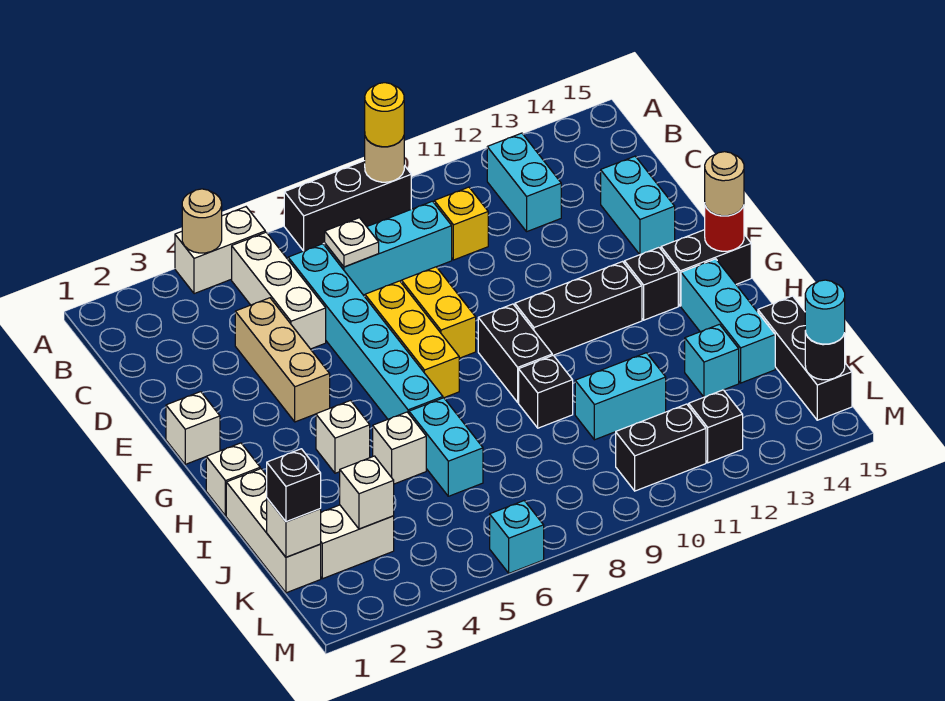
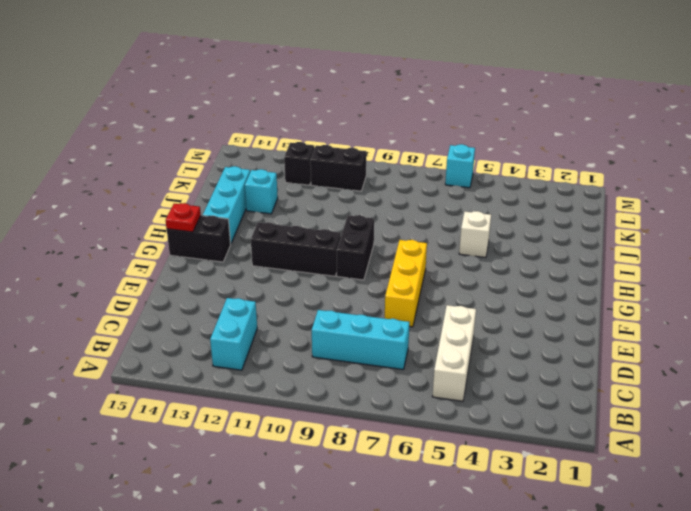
red plate G15 level 2 -> red round brick G15 level 2
none -> white brick A4:A5 level 1
none -> black brick A7:A9 level 1
none -> cyan brick C6:H6 level 1
none -> yellow brick C10 level 1

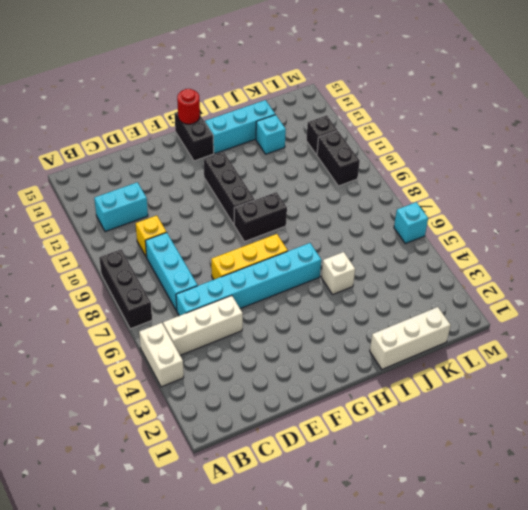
none -> tan brick D4:F4 level 1
none -> cyan brick D14:E14 level 1
none -> yellow brick E8:F8 level 1
none -> white brick F1 level 1

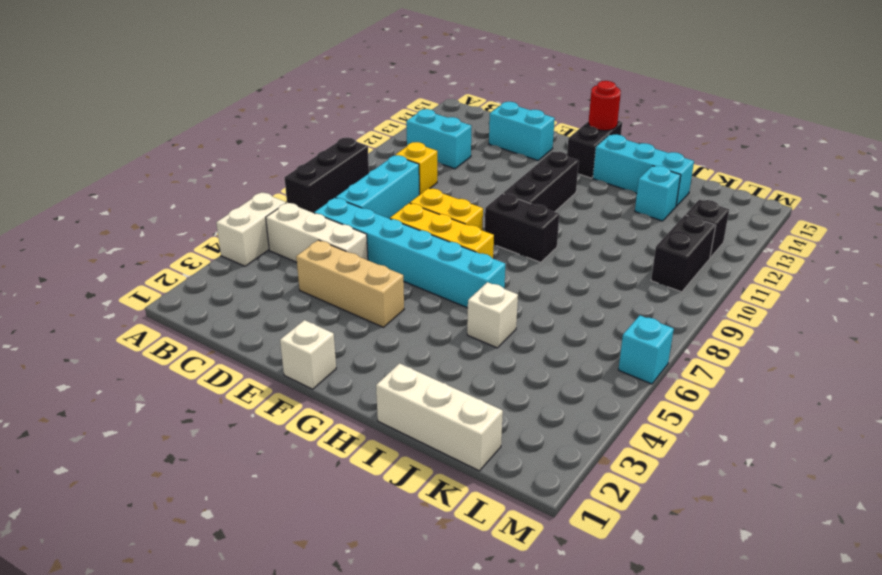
none -> black brick G13 level 1
none -> white brick H1 level 1
none -> white brick H4 level 1
none -> cyan brick I6:J6 level 1

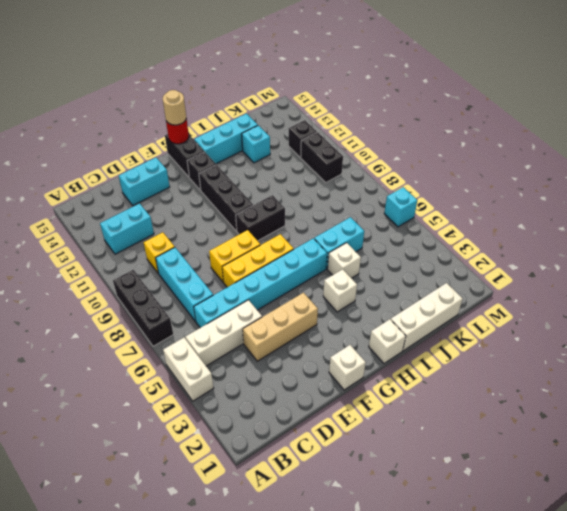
none -> black brick I9 level 1
none -> cyan brick J10:J11 level 1
none -> black brick J15:L15 level 1
none -> white brick K2:K3 level 1

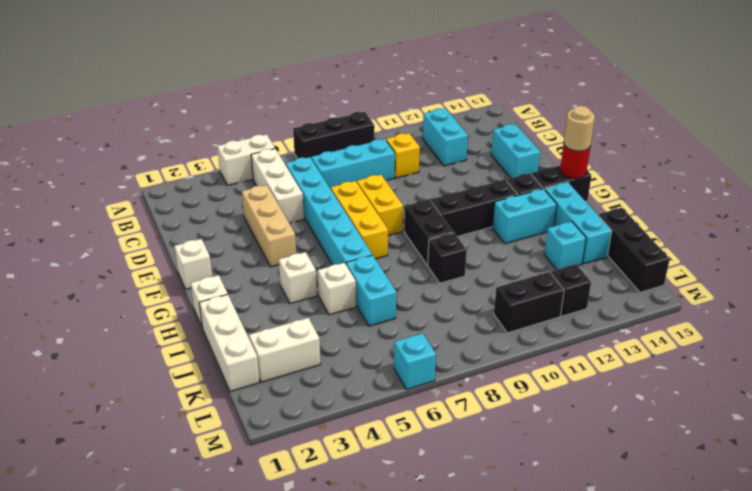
cyan brick H12:H13 level 1 -> cyan brick J10:J11 level 1
none -> tan round brick A4 level 2
none -> tan round brick A9 level 2
none -> white plate C7 level 2
none -> white brick K1 level 2

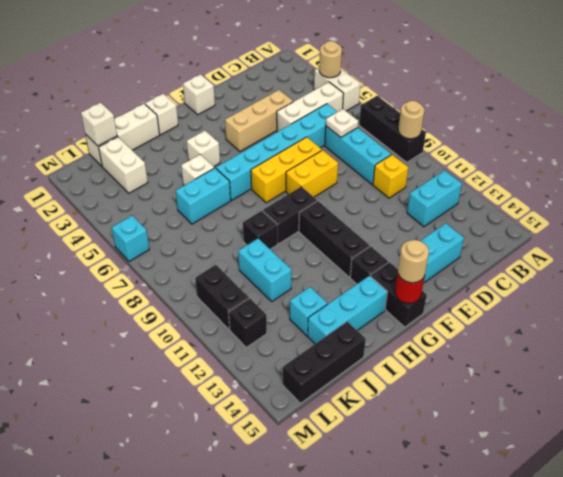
none -> white brick K3 level 2
none -> black round brick L15 level 2
none -> yellow round brick A9 level 3
none -> black brick K1 level 3

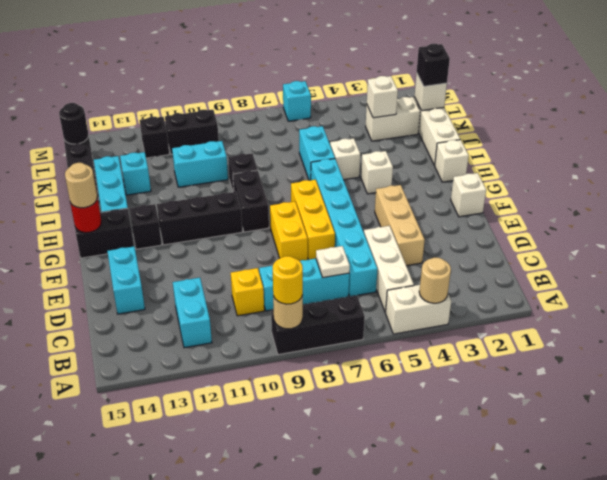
none -> cyan round brick L15 level 3

